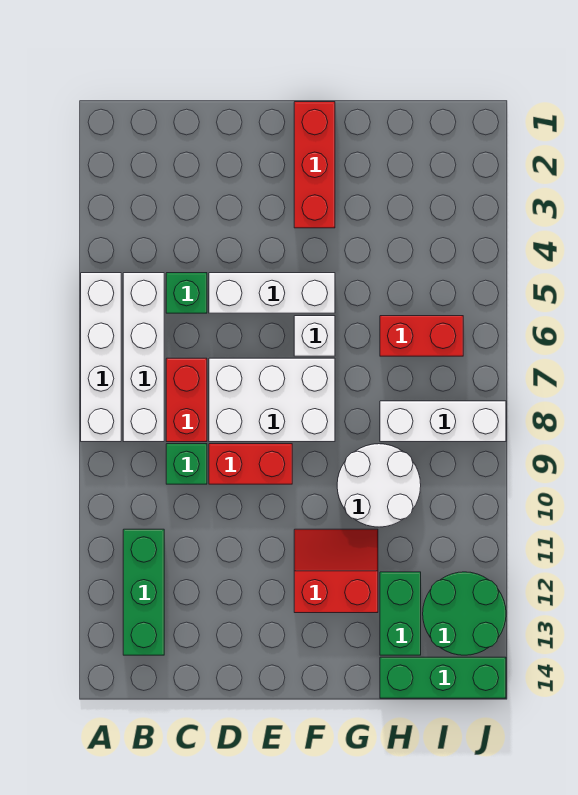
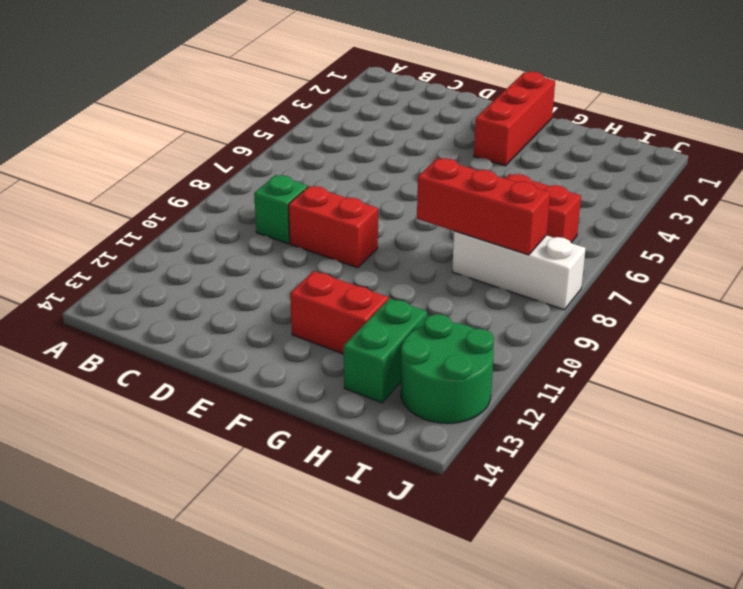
red brick G8:I8 level 2 -> none
none -> white brick A5:A8 level 1
none -> white brick B5:B8 level 1
none -> green brick B11:B13 level 1

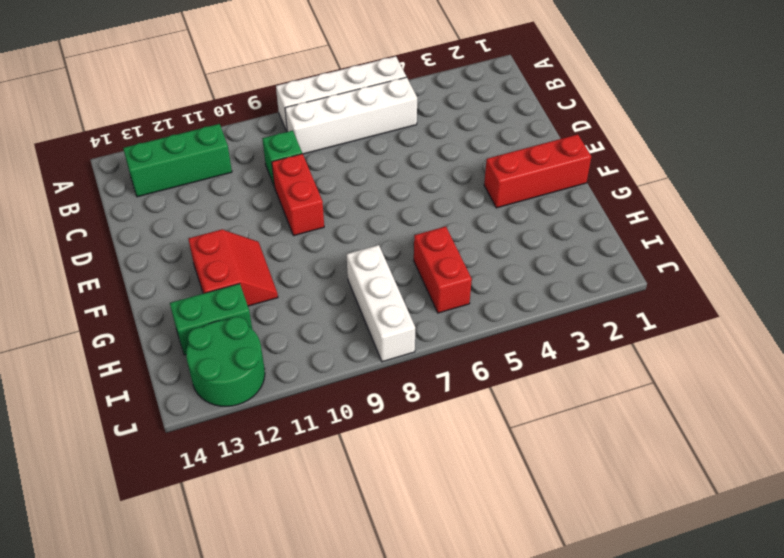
none -> green brick C5 level 1
none -> red brick C7:C8 level 1
none -> white brick D5:F5 level 1

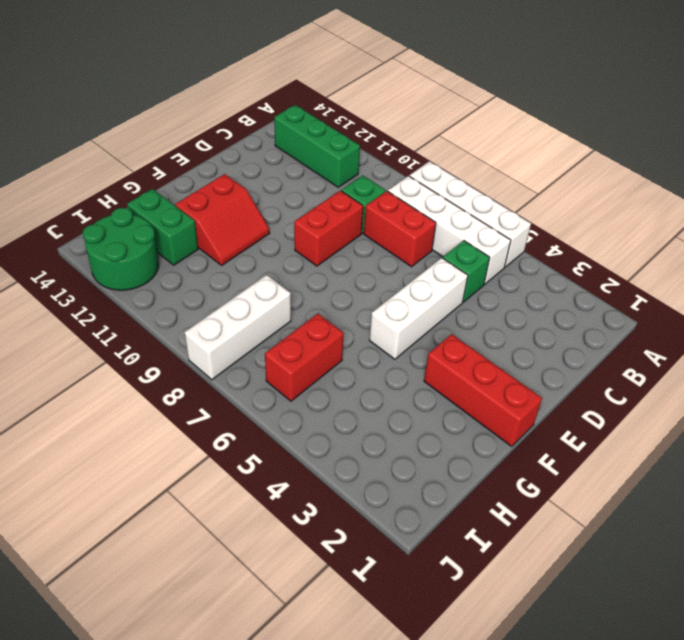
none -> white brick D7:F8 level 1
none -> white brick F6 level 1
none -> white round brick G9:H10 level 1

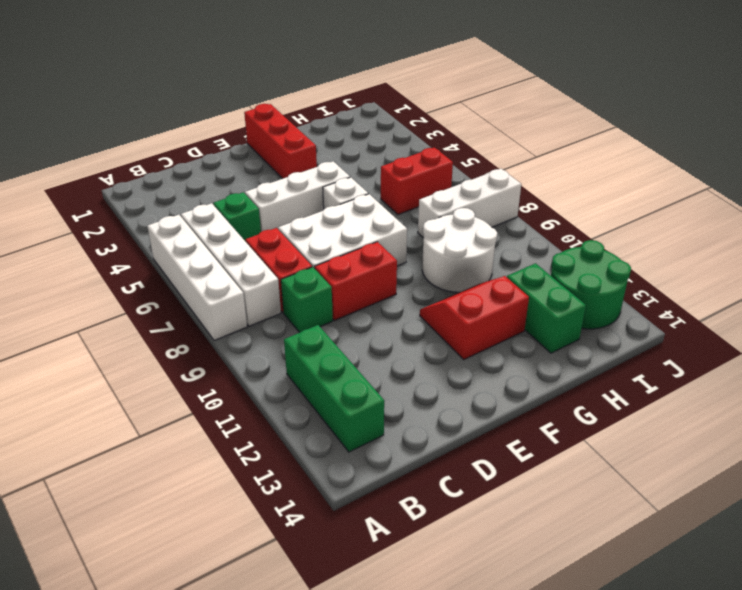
none -> green brick H14:J14 level 1

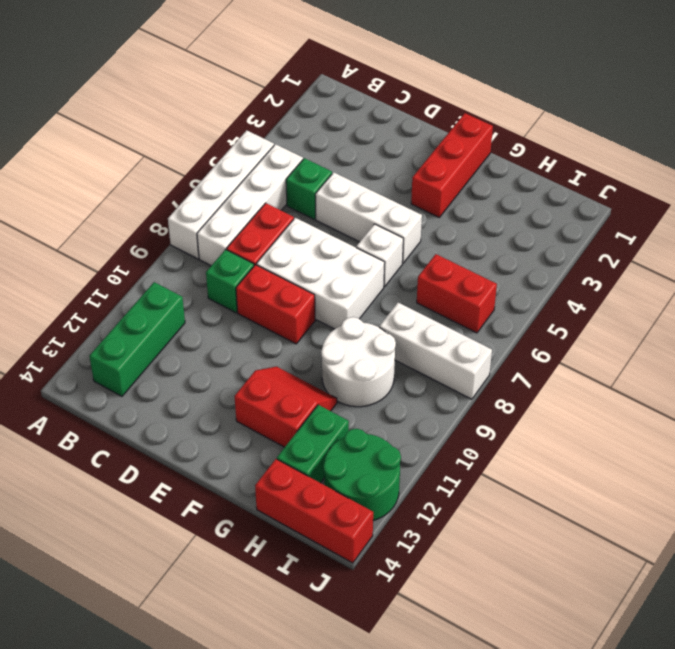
red brick H14:J14 level 1 -> green brick H14:J14 level 1

